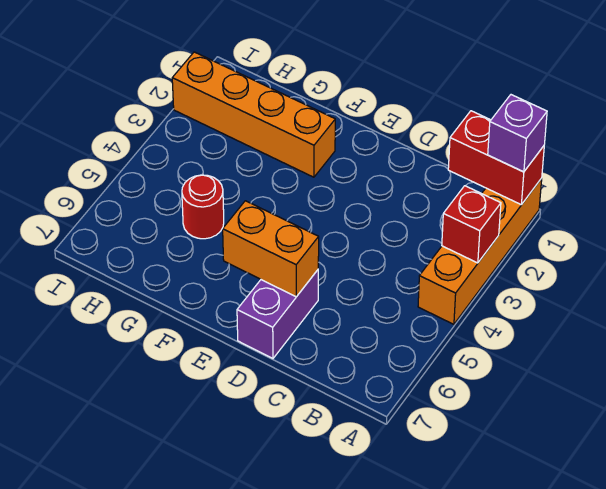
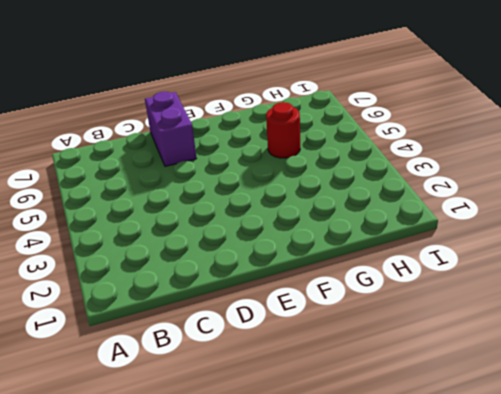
none -> orange brick A1:A4 level 1
none -> orange brick F2:I2 level 1

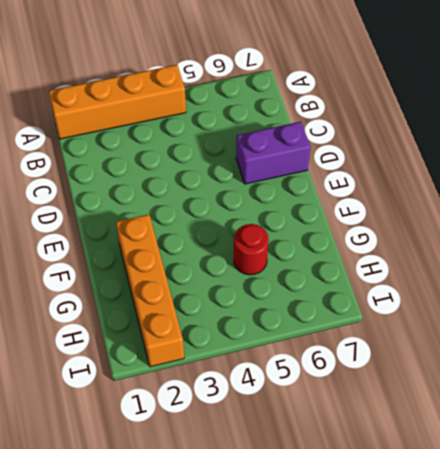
none -> red brick A1:B1 level 2
none -> red brick A3 level 2

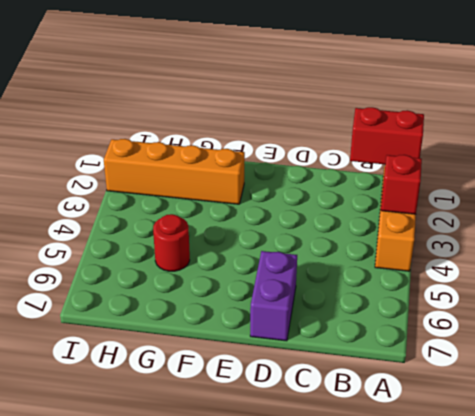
none -> orange brick D6:E6 level 2
none -> purple brick A1 level 3

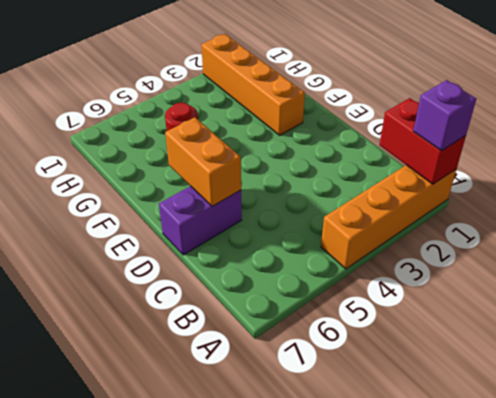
none -> red brick A3 level 2

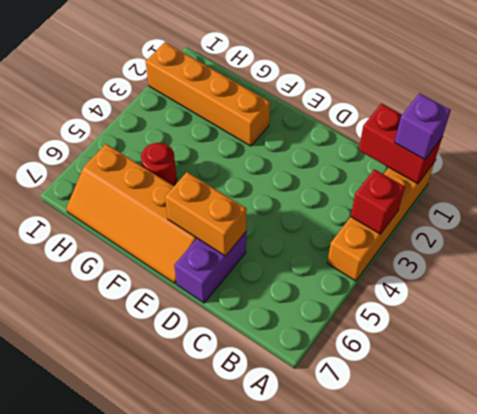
orange slope E6:H7 level 1 top 6 -> none

